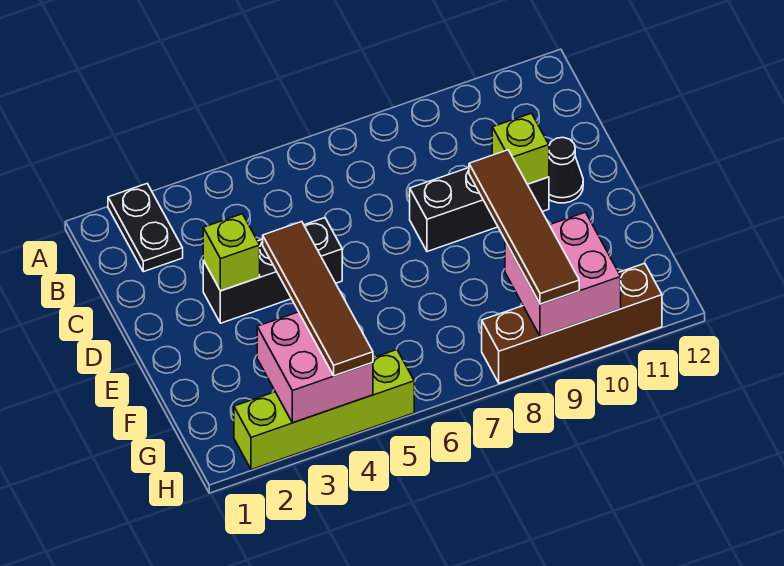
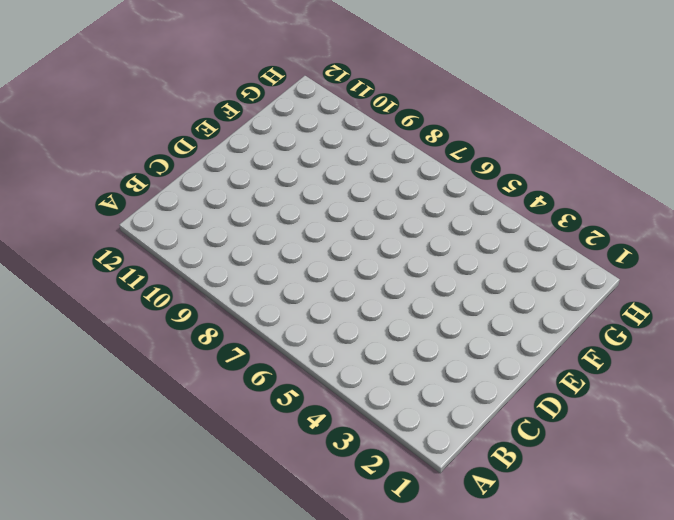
none -> black plate A2:B2 level 1
none -> black brick D3:D5 level 1
none -> black brick D8:D10 level 1

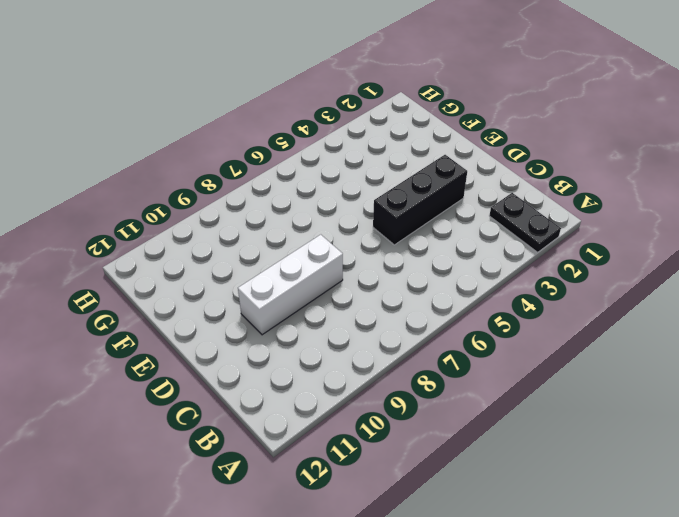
white brick D8:D10 level 1 -> black brick D8:D10 level 1
none -> black cone D11 level 1
none -> lime brick H2:H5 level 1
none -> brown brick H8:H11 level 1

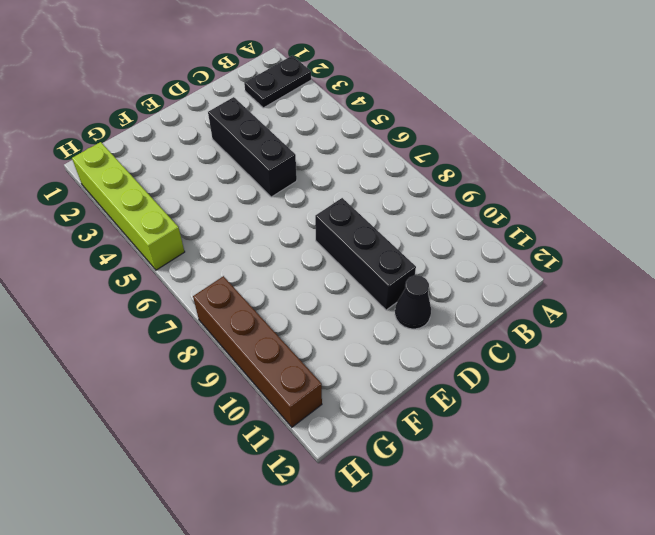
none -> lime brick D3 level 2
none -> lime brick D10 level 2
none -> pink brick G3:H4 level 2

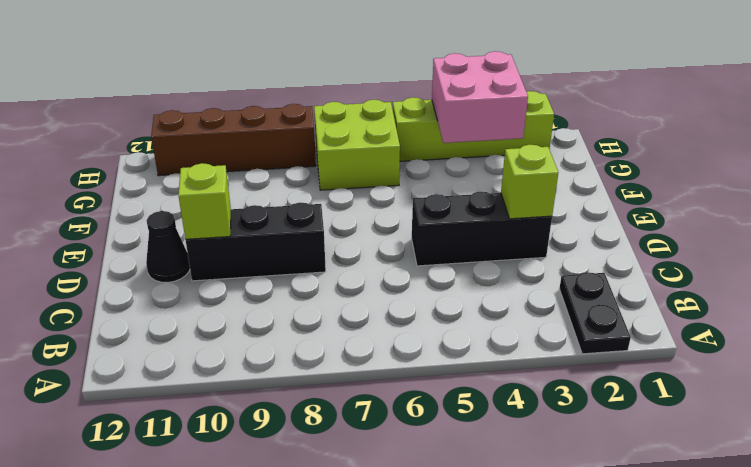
lime brick G6:H7 level 1 -> none
none -> pink brick G9:H10 level 2
none -> brown tile E4:H4 level 3
none -> brown tile E9:H9 level 3

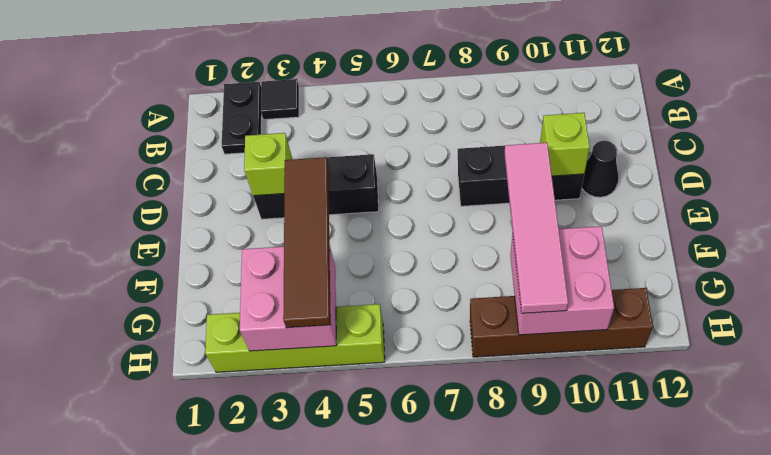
black tile A3 level 1 -> none
pink tile E9:H9 level 3 -> brown tile E9:H9 level 3

